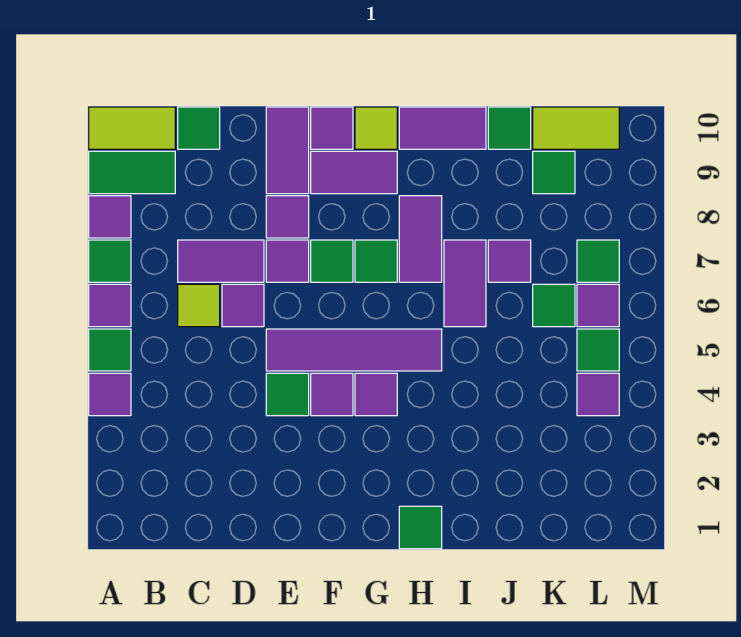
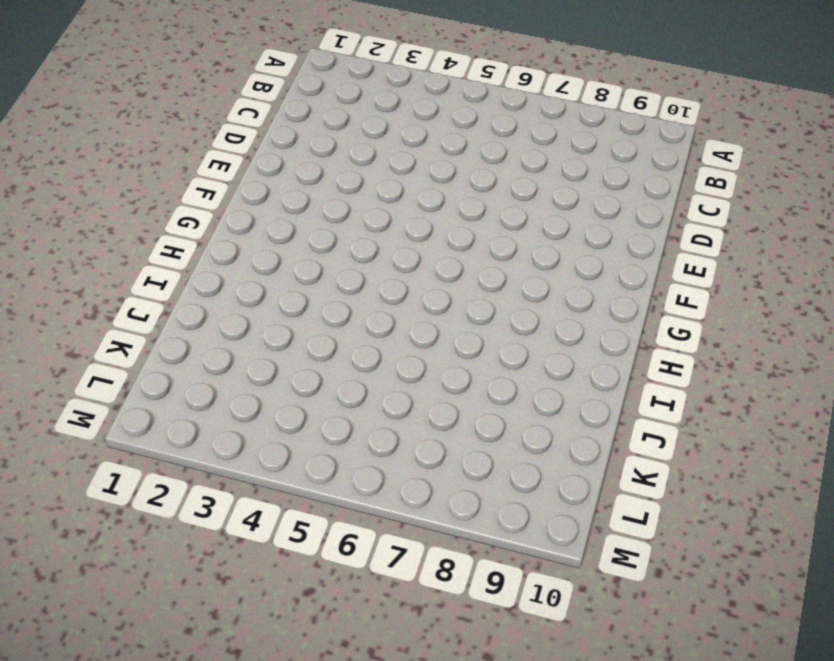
none -> purple tile A4 level 1
none -> green tile A5 level 1
none -> purple tile A6 level 1
none -> green tile A7 level 1

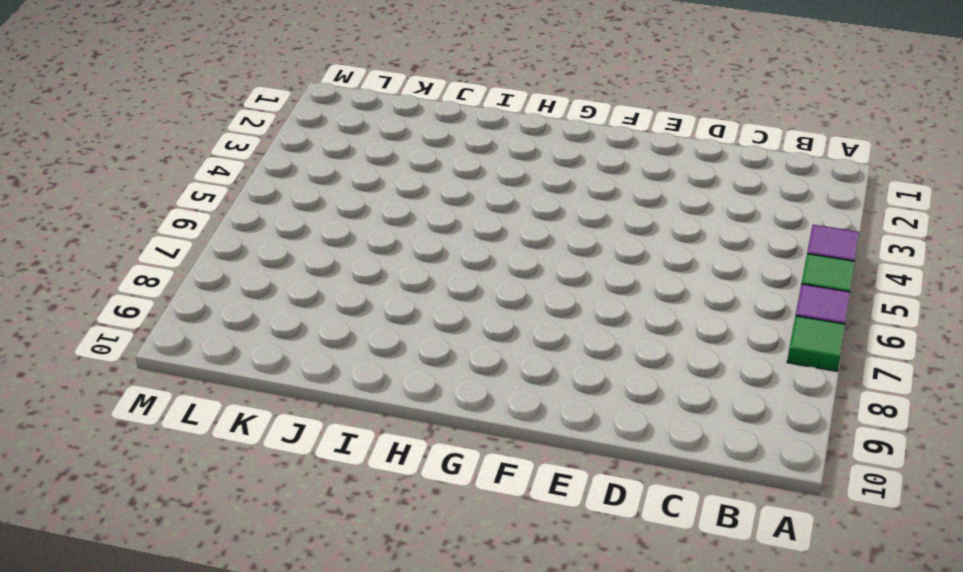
none -> purple tile A8 level 1
none -> green tile A9:B9 level 1
none -> lime tile A10:B10 level 1
none -> lime tile C6 level 1

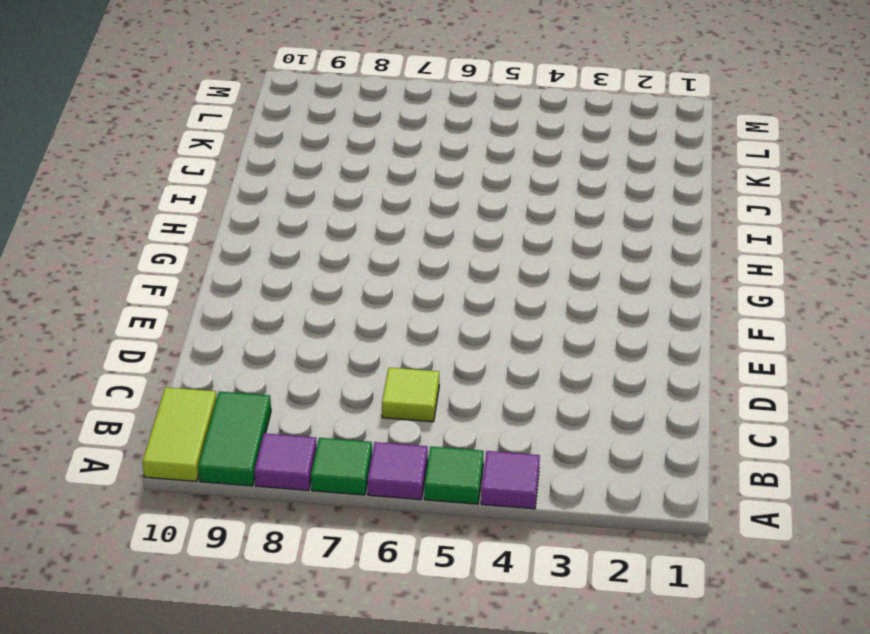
none -> purple tile C7:D7 level 1
none -> green tile C10 level 1
none -> purple tile D6 level 1
none -> green tile E4 level 1

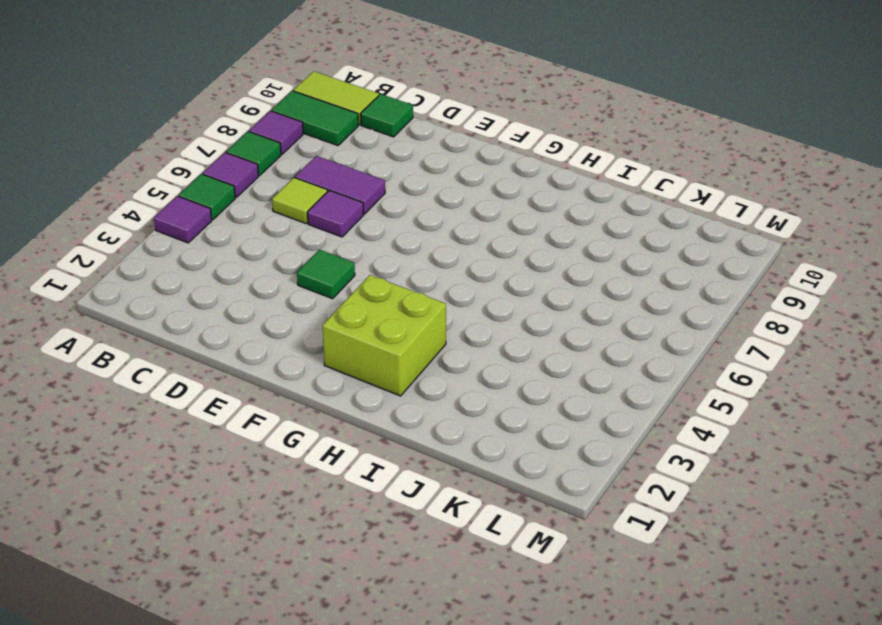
lime brick G2:H3 level 1 -> none
none -> purple tile E5:H5 level 1
none -> purple tile E7 level 1
none -> purple tile E8 level 1
none -> purple tile E9:E10 level 1

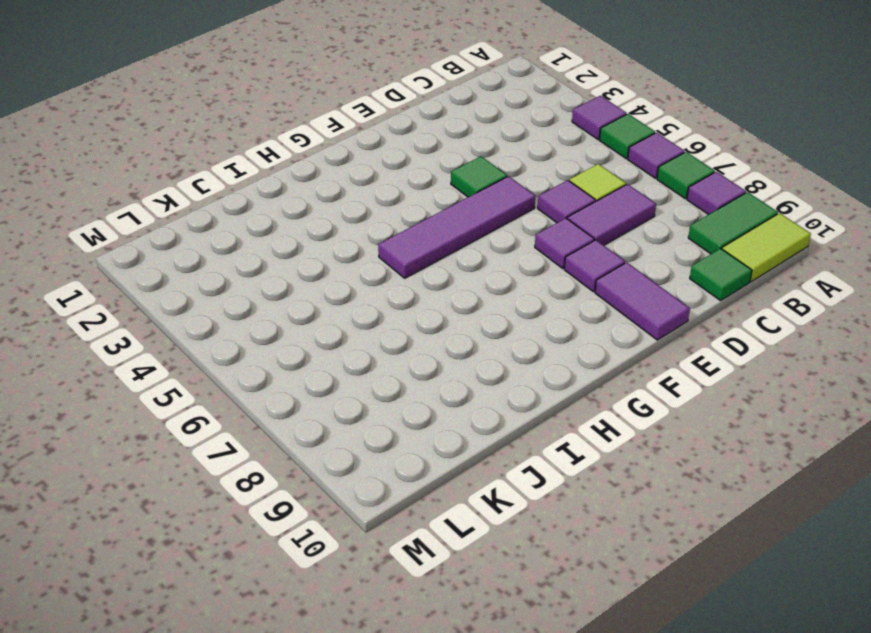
none -> purple tile F4 level 1
none -> green tile F7 level 1
none -> purple tile F9:G9 level 1
none -> purple tile F10 level 1

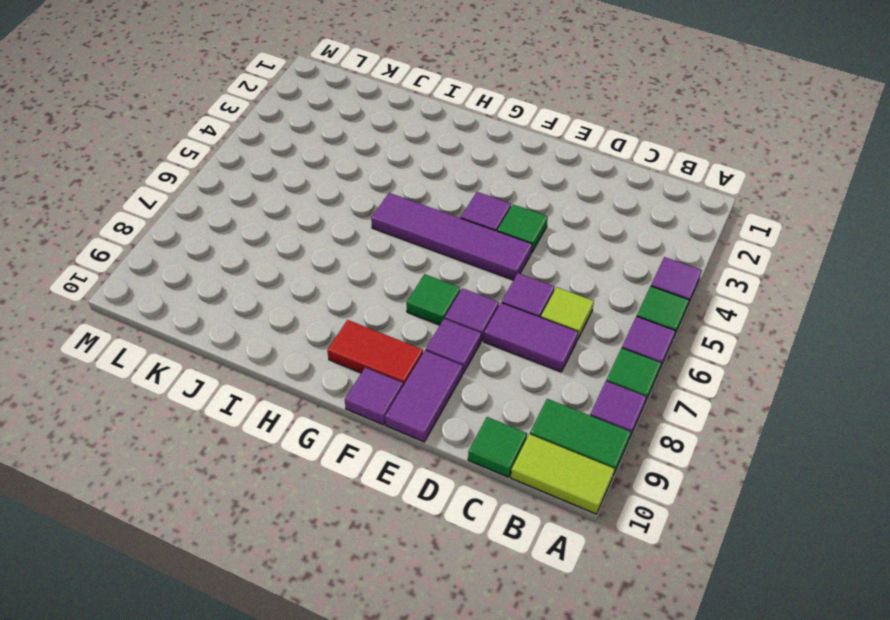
red tile F9:G9 level 1 -> purple tile F9:G9 level 1
none -> purple tile G4 level 1
none -> green tile G7 level 1
none -> lime tile G10 level 1
none -> green tile H1 level 1

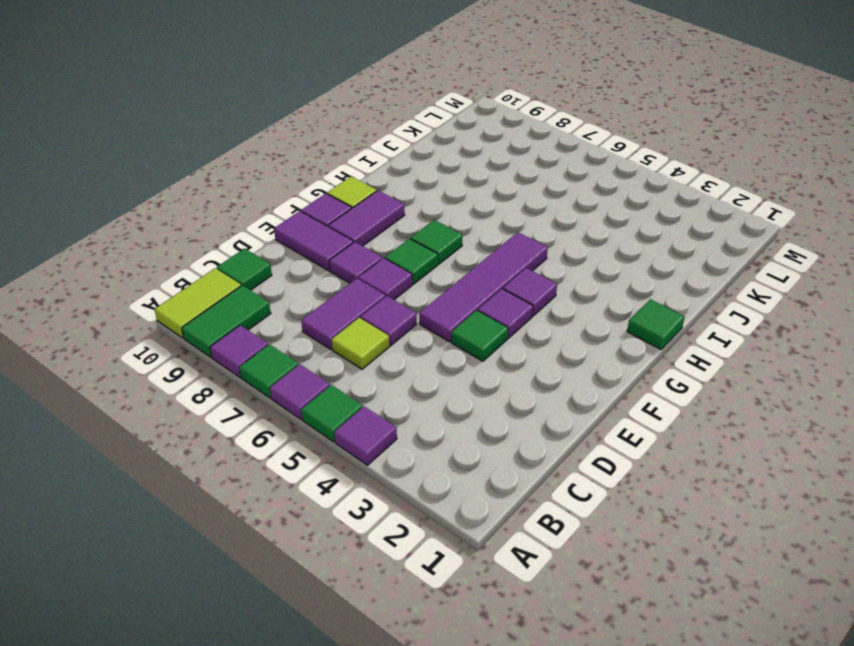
none -> purple tile H7:H8 level 1
none -> purple tile H10:I10 level 1
none -> purple tile I6:I7 level 1
none -> purple tile J7 level 1

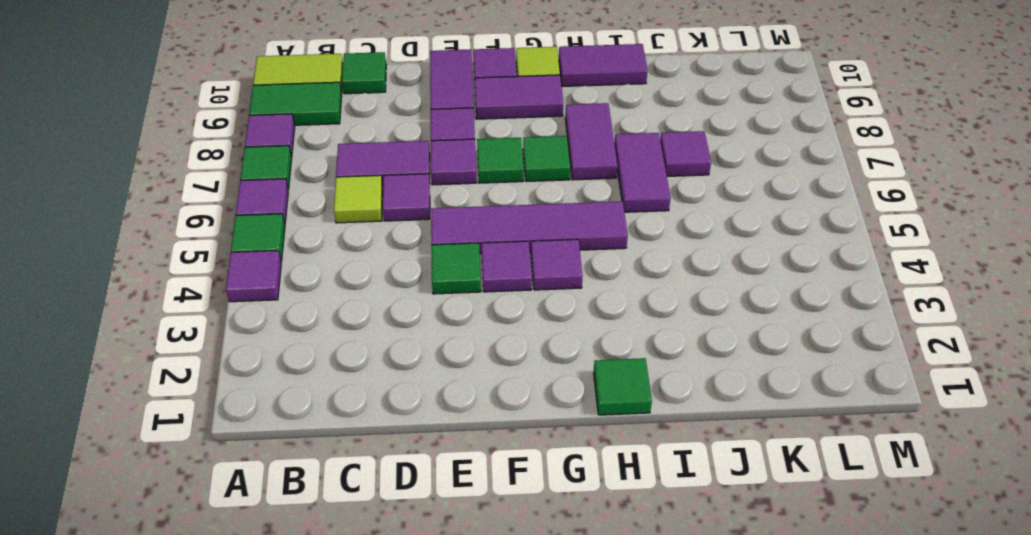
none -> green tile J10 level 1
none -> green tile K6 level 1
none -> green tile K9 level 1
none -> lime tile K10:L10 level 1

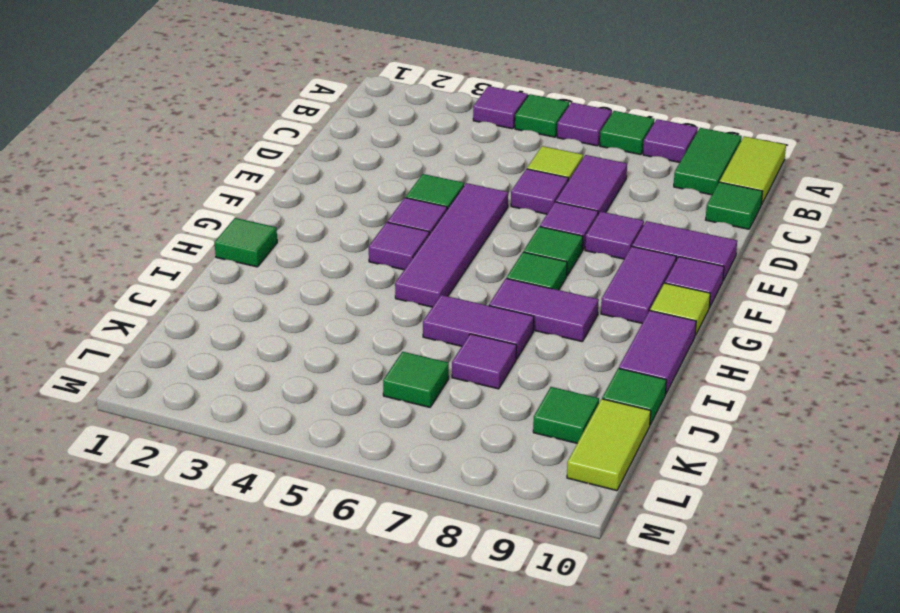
none -> purple tile L4 level 1
none -> green tile L5 level 1
none -> purple tile L6 level 1
none -> green tile L7 level 1

